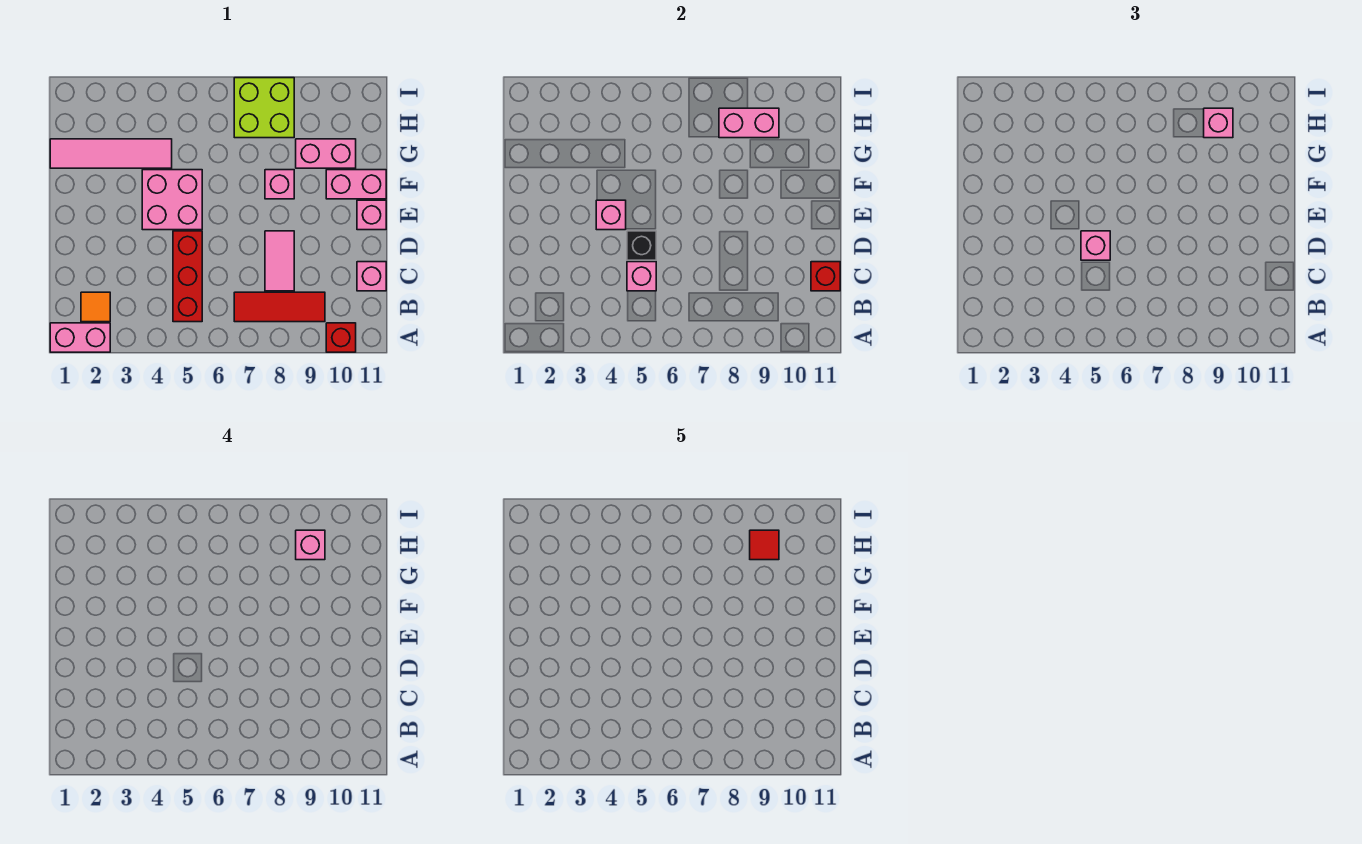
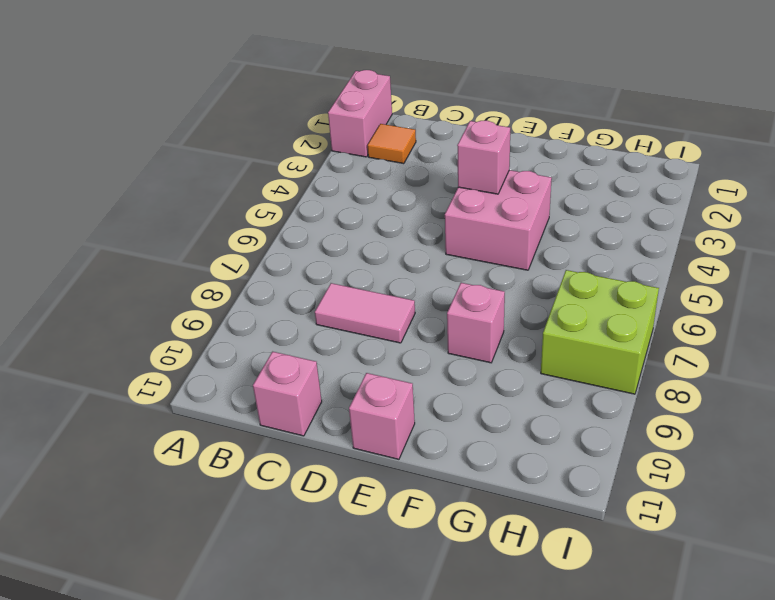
none -> red brick A10 level 1
none -> red brick B5:D5 level 1
none -> red tile B7:B9 level 1

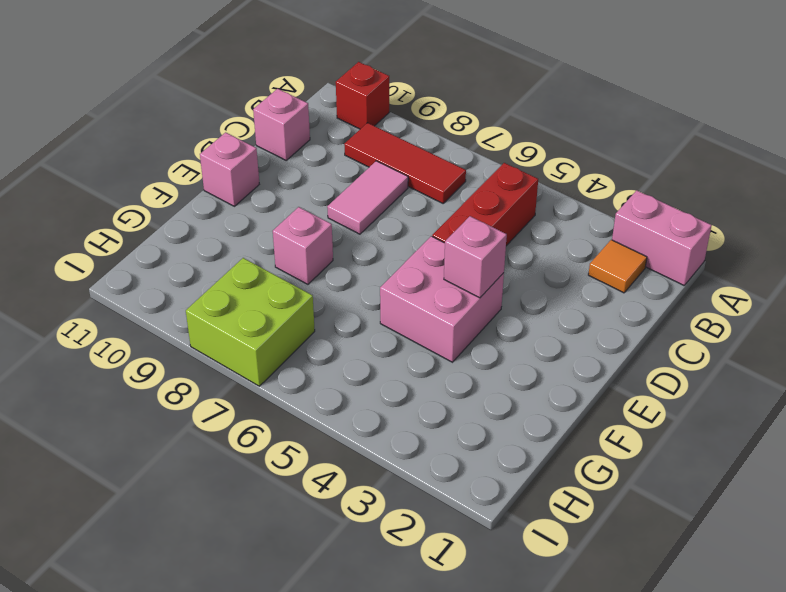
none -> pink brick F10:F11 level 1
none -> pink tile G1:G4 level 1
none -> pink brick G9:G10 level 1

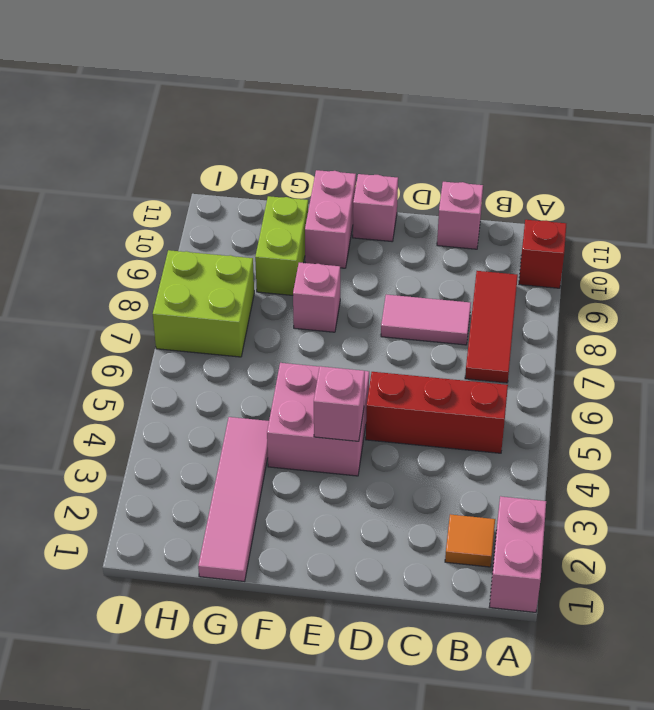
lime brick G9:G10 level 1 -> pink brick G9:G10 level 1
none -> pink brick C5 level 2
none -> red brick C11 level 2
none -> black brick D5 level 2

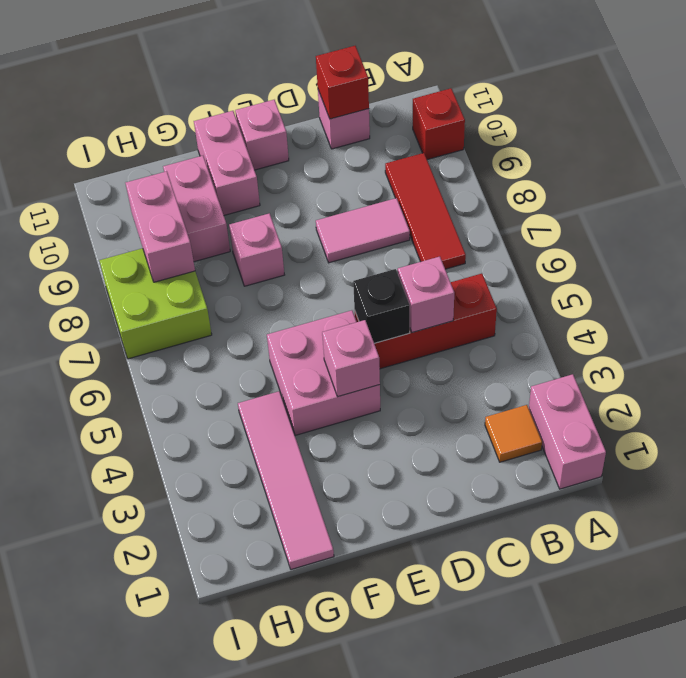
none -> pink brick D5 level 3
none -> pink brick H9 level 3
none -> pink brick H9 level 4

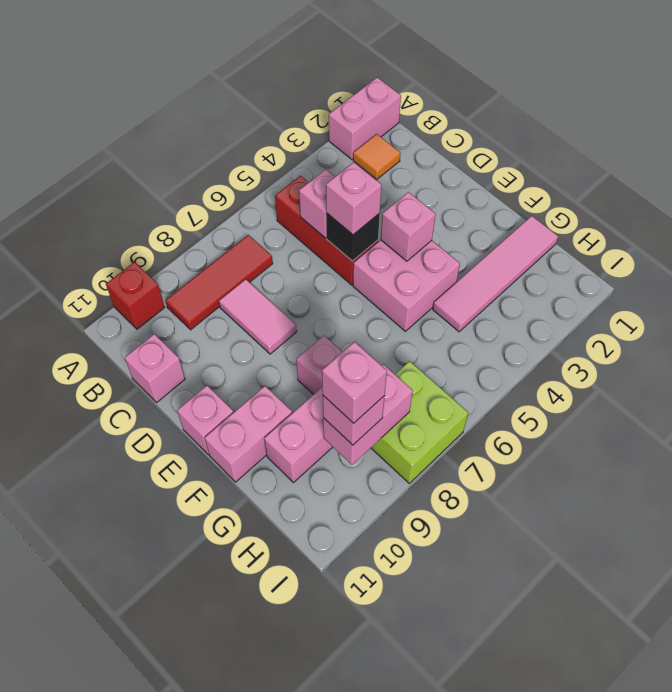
none -> red brick C11 level 2
none -> red tile H9 level 5

